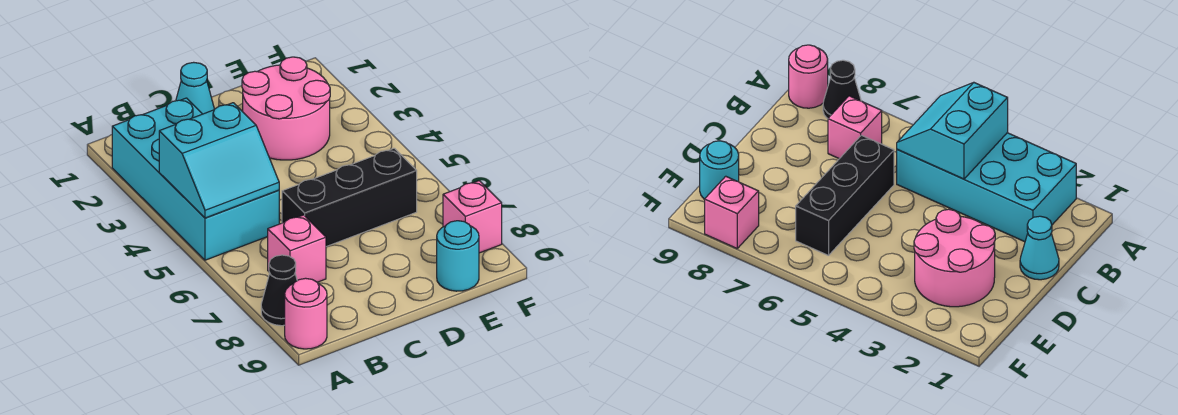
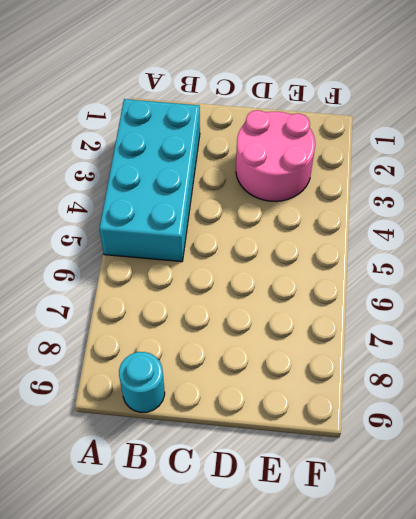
cyan round brick B9 level 1 -> cyan round brick E9 level 1
none -> black cone A8 level 1
none -> pink round brick A9 level 1

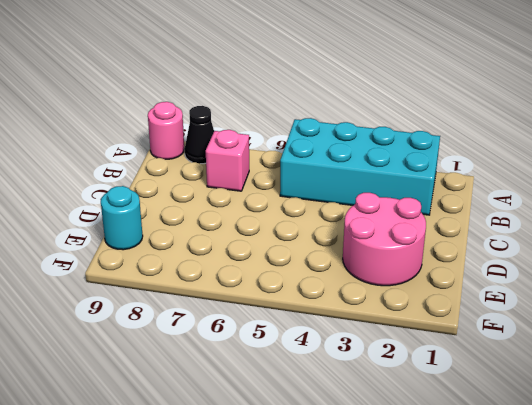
none -> cyan cone C1 level 1
none -> black brick C6:E6 level 1

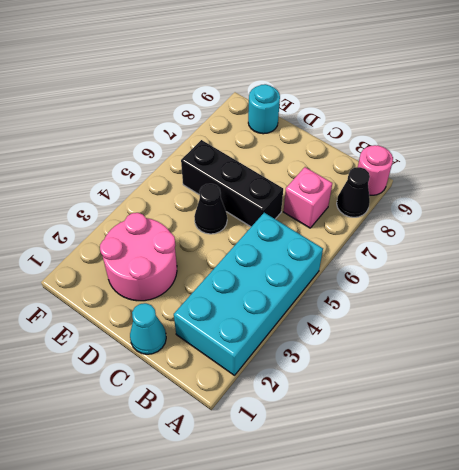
black cone D5 level 1 -> none
none -> pink brick F8 level 1
none -> cyan slope A4:B5 level 2 top 4

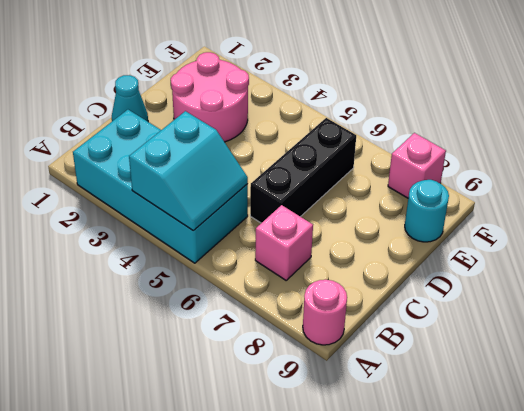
none -> black cone A8 level 1

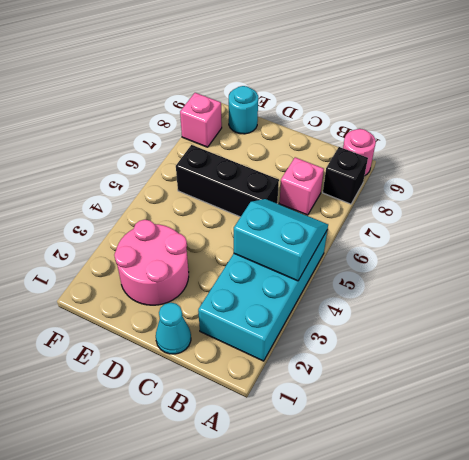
black brick A8 level 1 -> black cone A8 level 1

